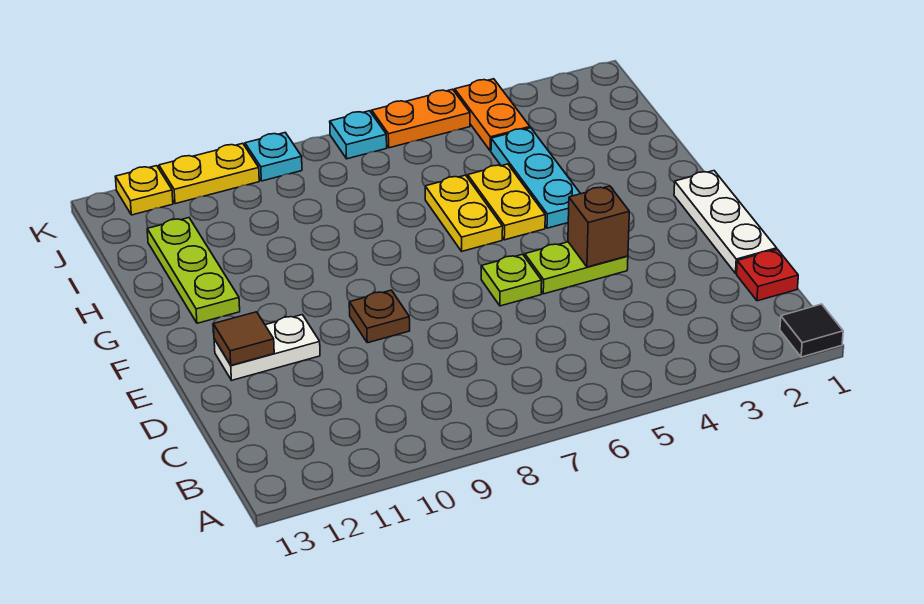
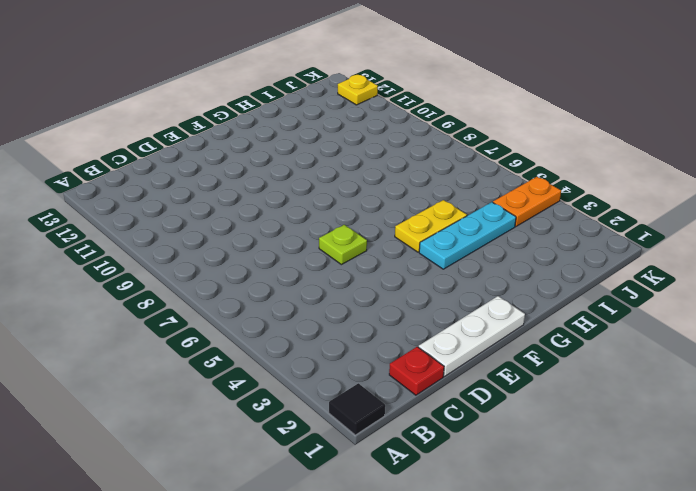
none -> lime plate E4:E5 level 1
none -> brown plate E9 level 1
none -> white plate E11:E12 level 1

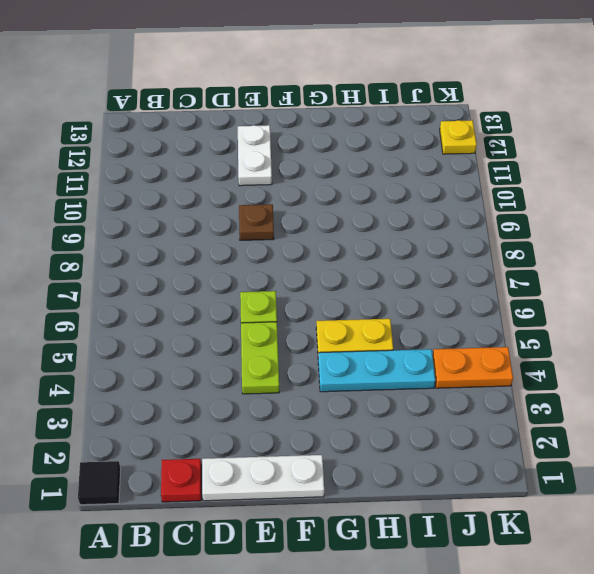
none -> yellow plate G6:H6 level 1
none -> lime plate G12:I12 level 1
none -> orange plate K5:K6 level 1

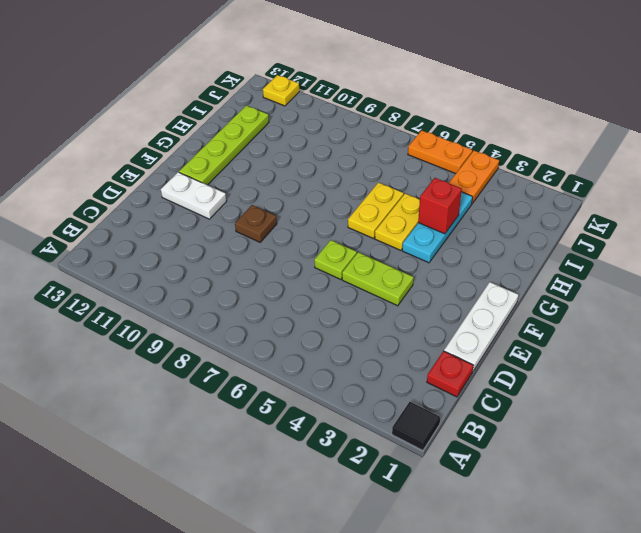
lime plate F12:I12 level 1 -> lime plate G12:I12 level 1
red brick H4 level 2 -> none
none -> cyan plate K7 level 1
none -> cyan plate K9 level 1
none -> yellow plate K10:K11 level 1

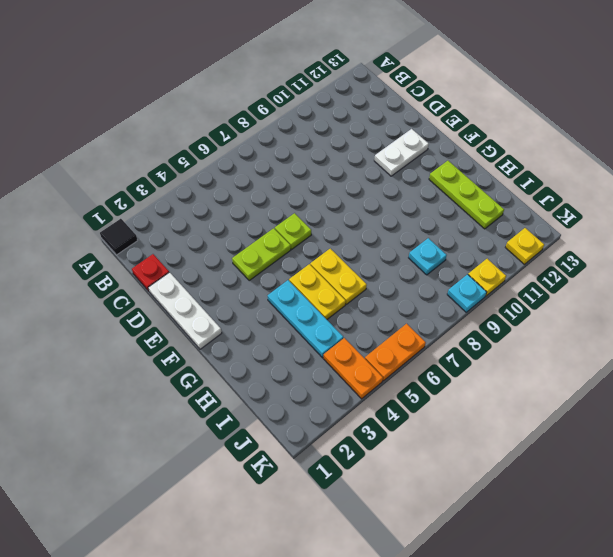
cyan plate I9 level 1 -> cyan plate K7 level 1
yellow plate K10 level 1 -> yellow plate K10:K11 level 1
none -> brown plate E9 level 1
none -> brown brick E4 level 2
none -> brown tile E12 level 2

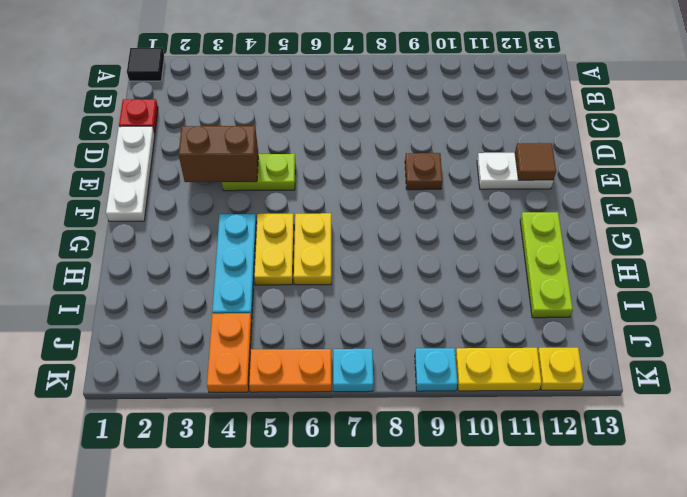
brown brick E3:E4 level 2 -> brown brick E4 level 2
none -> lime plate E6 level 1

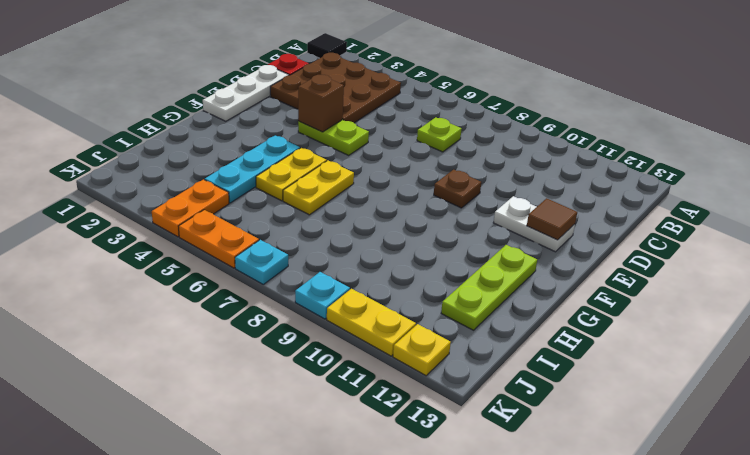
brown plate B2:D4 level 1 -> none
lime plate C7 level 1 -> lime plate E6 level 1

